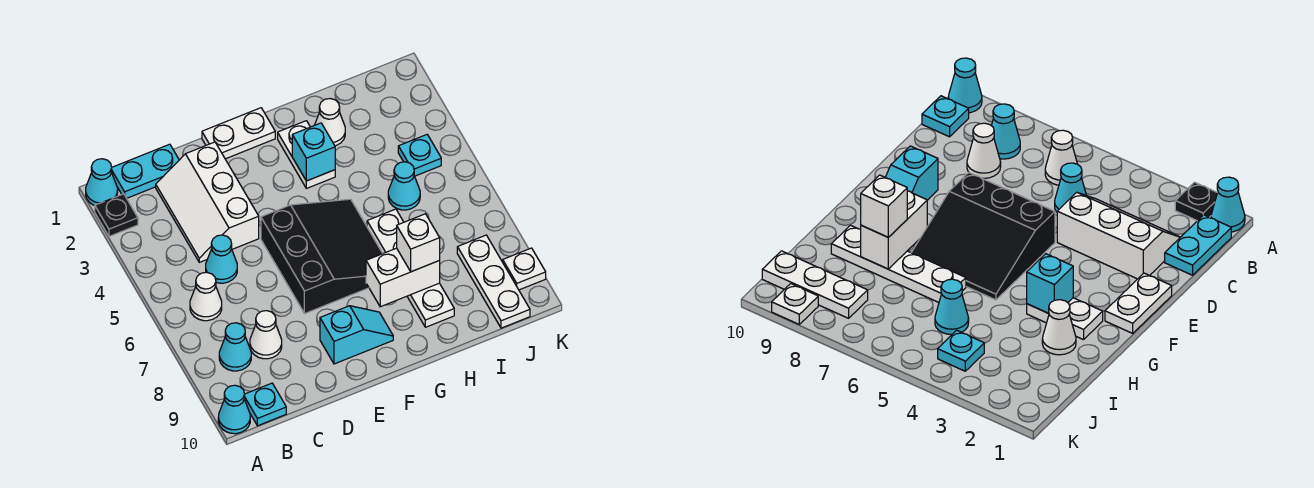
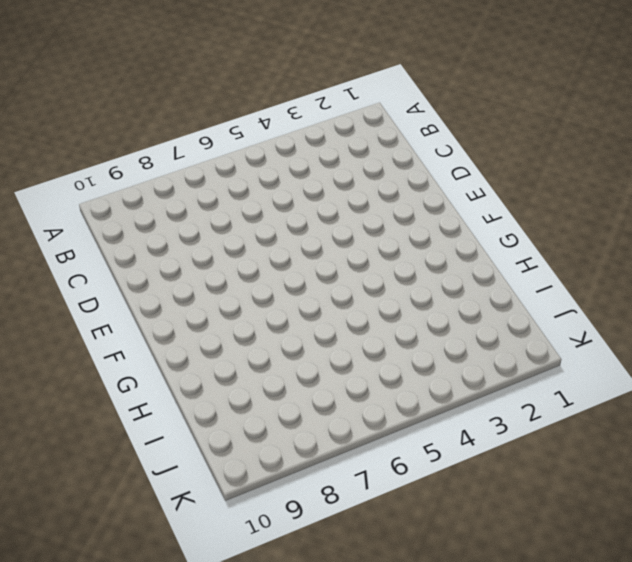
none -> cyan cone A1 level 1
none -> black plate A2 level 1
none -> cyan cone A10 level 1

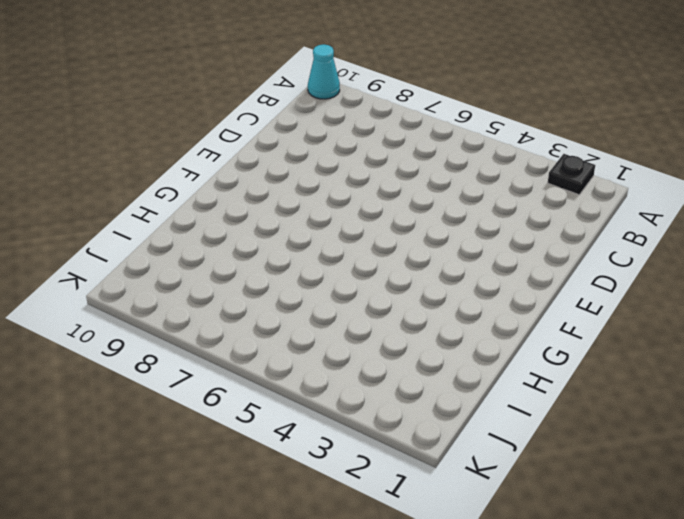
none -> cyan cone A1 level 1
none -> cyan plate B1:C1 level 1
none -> white cone B6 level 1

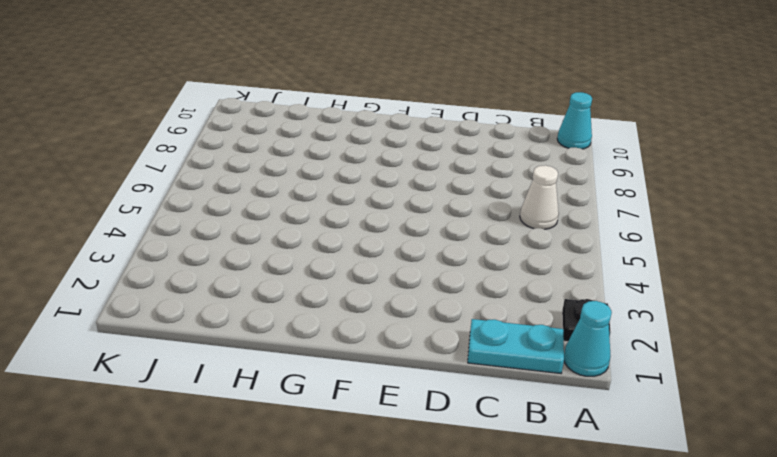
none -> cyan cone B8 level 1
none -> cyan plate B10 level 1
none -> white slope C2:D4 level 1 top D

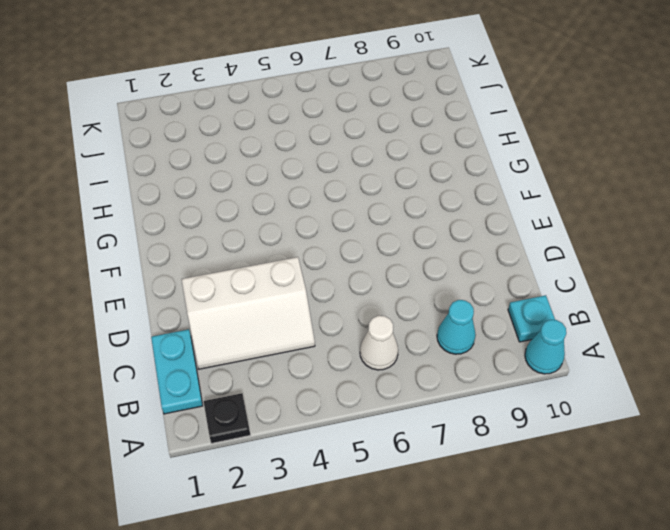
none -> cyan cone A1 level 1
none -> cyan cone C5 level 1
none -> white cone C8 level 1

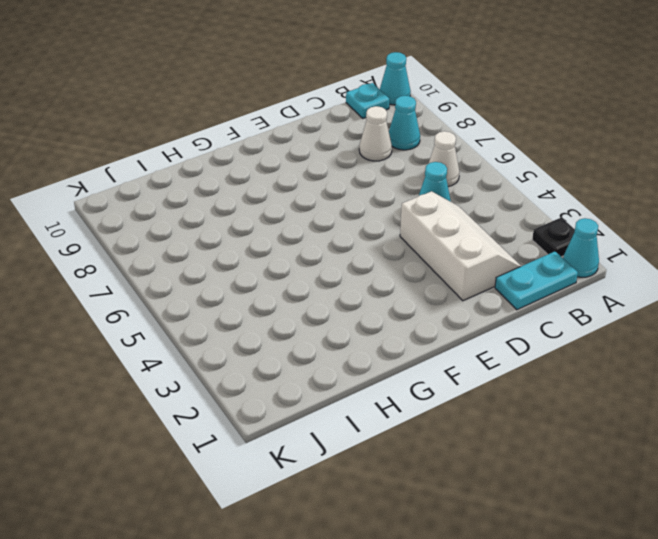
none -> white plate E1:F1 level 1
none -> black slope E5:G7 level 1 top E
none -> cyan slope E9:F9 level 1 top E

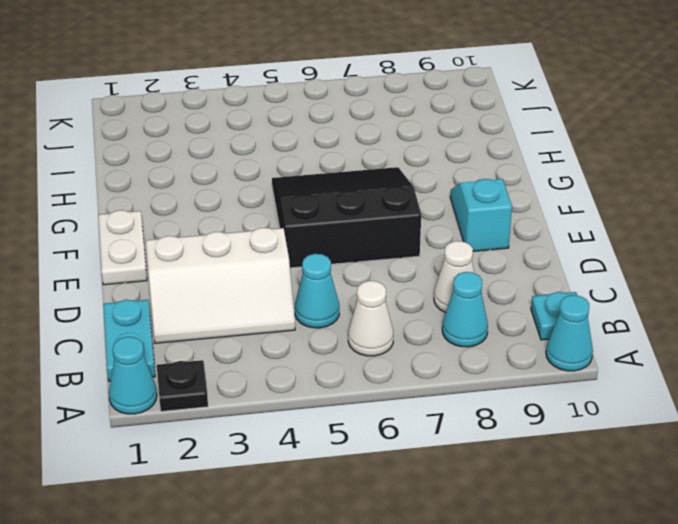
none -> white plate G2:G3 level 1
none -> white cone H2 level 1
none -> white plate H6:H9 level 1

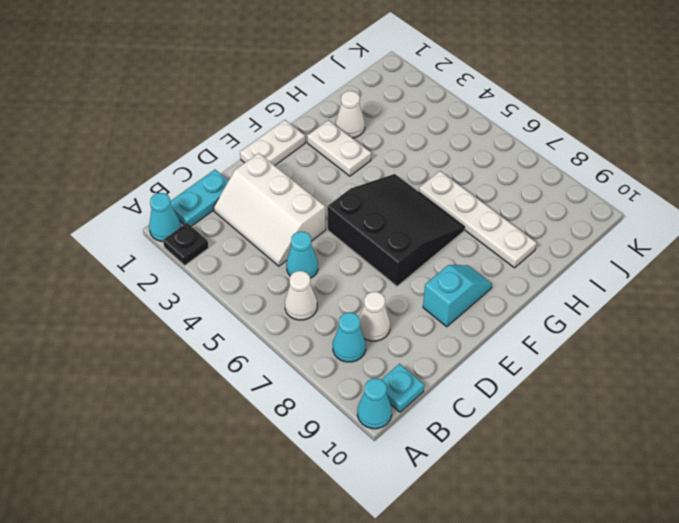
none -> cyan cone I5 level 1
none -> cyan plate J4 level 1
none -> white plate J8:J10 level 1

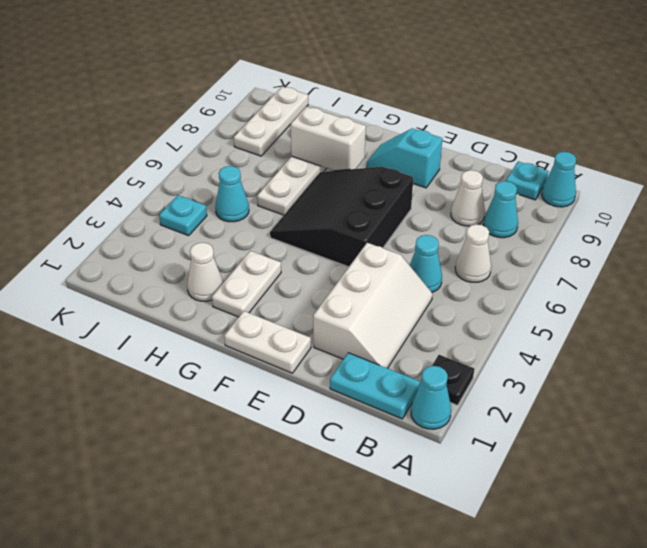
none -> white plate K9 level 1
none -> cyan brick G3 level 2
none -> white brick H8 level 3

